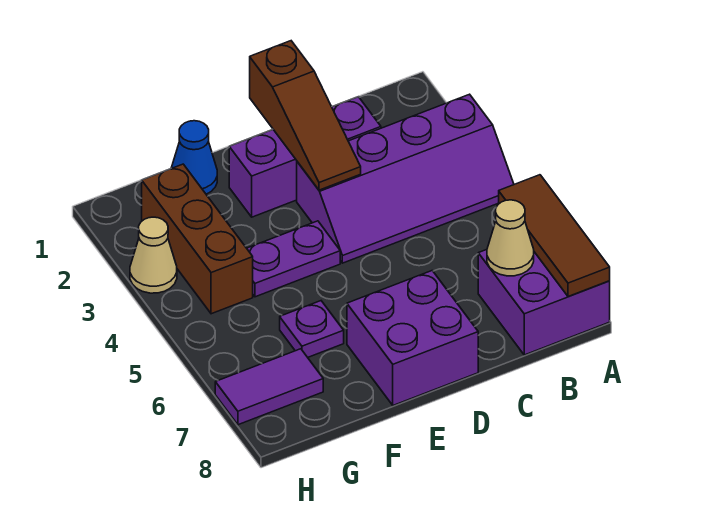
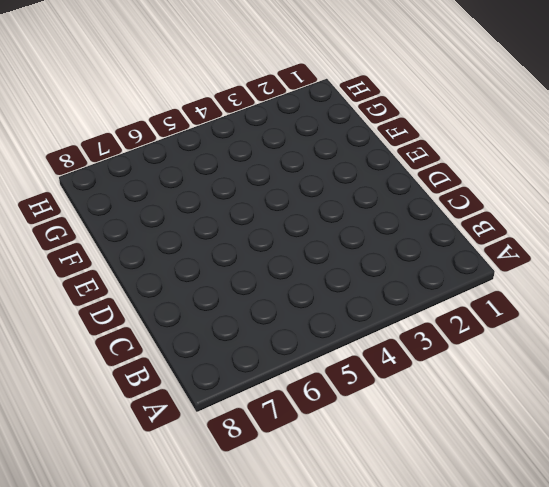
none -> purple slope A3:D4 level 1 top 3
none -> purple brick A7:B8 level 1
none -> purple brick C2:E2 level 1

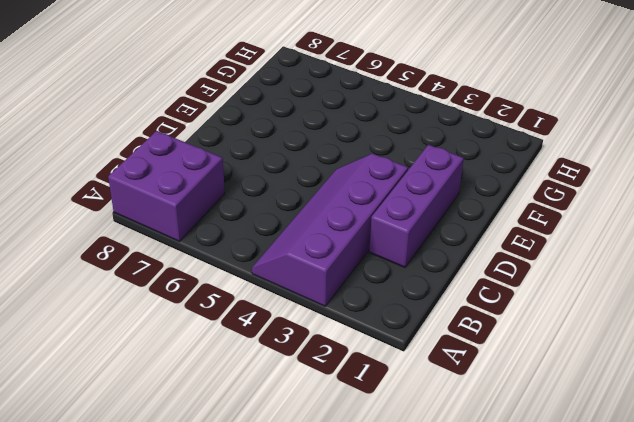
none -> purple brick D7:E8 level 1
none -> purple plate E4:F4 level 1
none -> blue cone F1 level 1

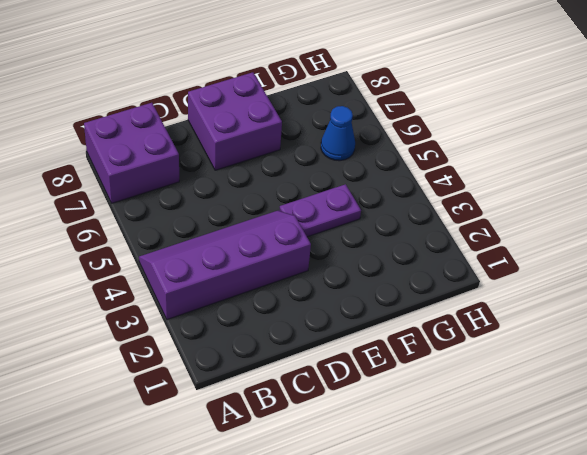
blue cone G6 level 1 -> blue cone F1 level 1
none -> purple brick C2:E2 level 1
none -> purple plate F6 level 1
none -> brown brick G2:G4 level 1

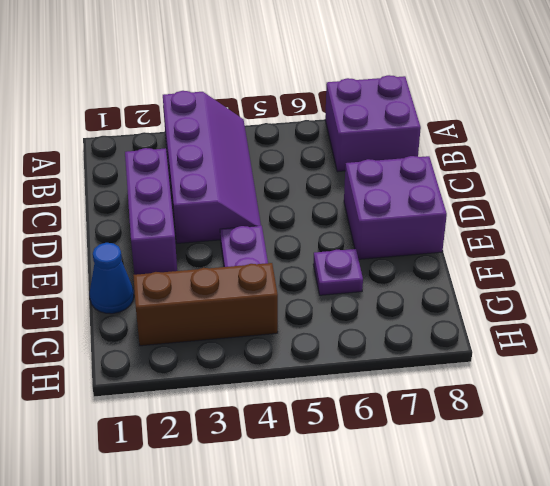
none -> purple tile G7:H7 level 1
none -> tan cone H3 level 1
none -> brown tile A6:A8 level 2

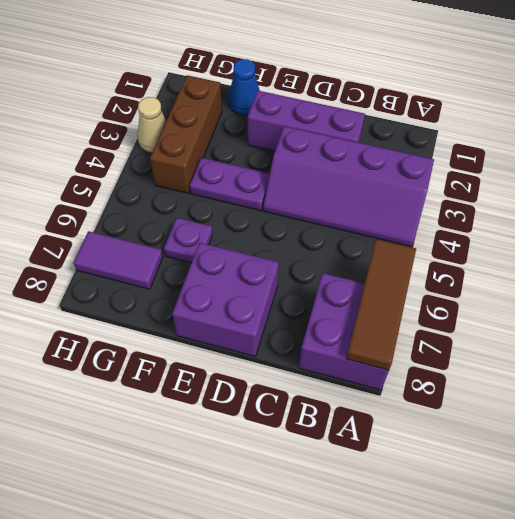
none -> tan cone B7 level 2
none -> brown slope D1:D3 level 2 top 1

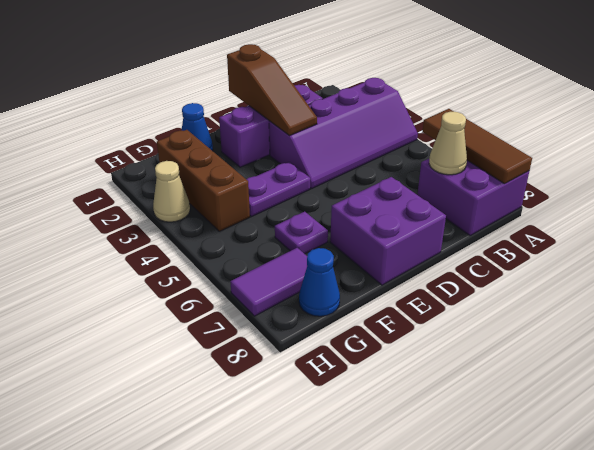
blue cone G8 level 1 -> none

